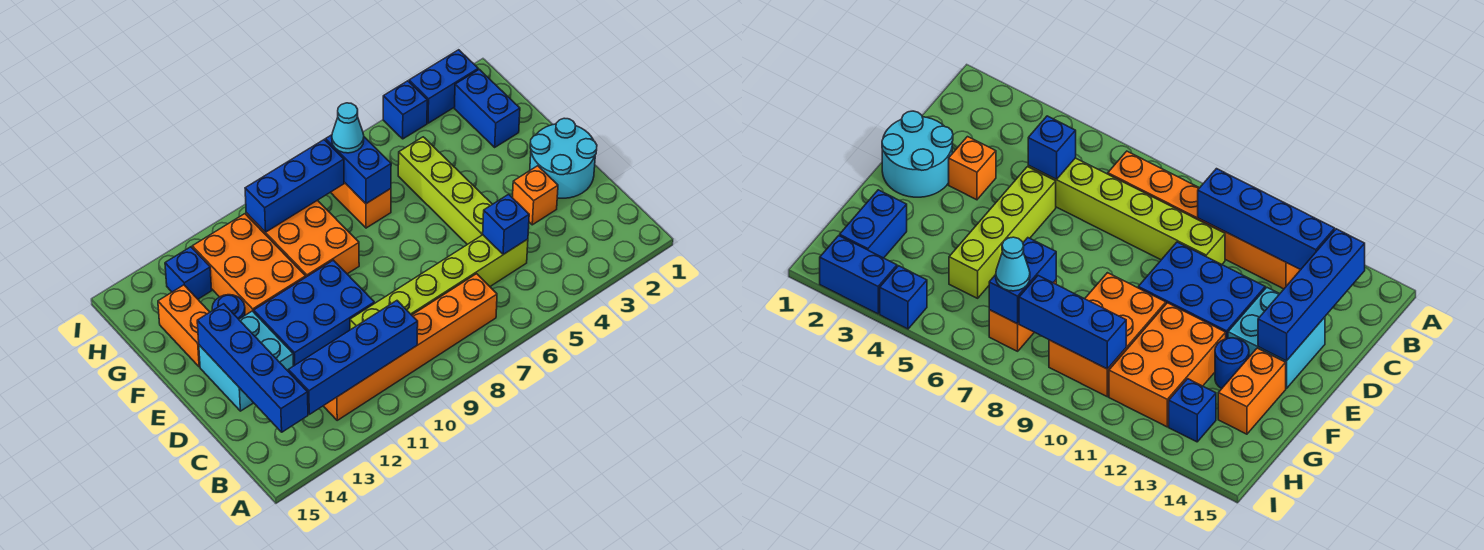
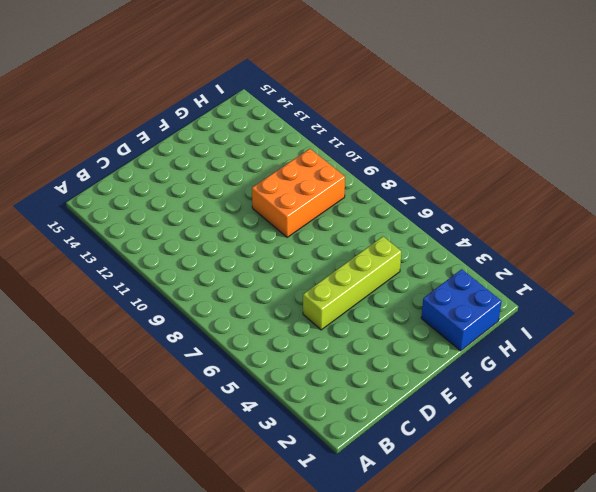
blue brick G1:H2 level 1 -> blue brick G2:H2 level 1
none -> orange brick B7:B12 level 1
none -> lime brick C5:C10 level 1
none -> cyan round brick D1:E2 level 1

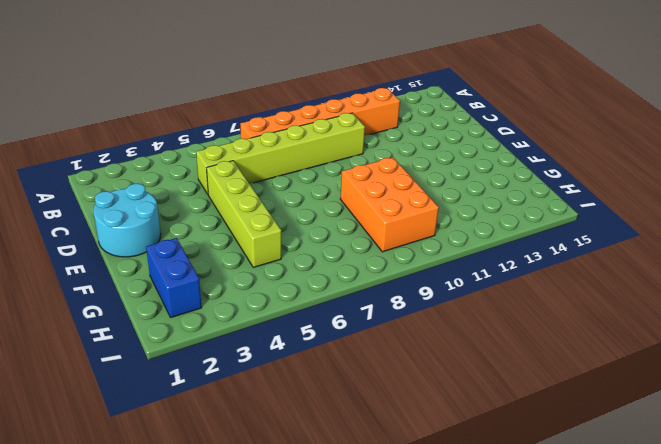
none -> orange brick D3 level 1
none -> blue brick D10:E12 level 1
none -> cyan brick D13:E14 level 1

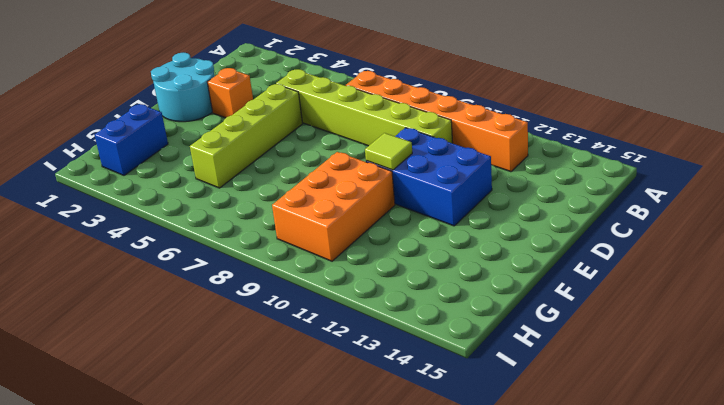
lime tile E10 level 2 -> none
none -> cyan brick D13:E14 level 1
none -> orange brick F11:H12 level 1
none -> blue round brick F13 level 1

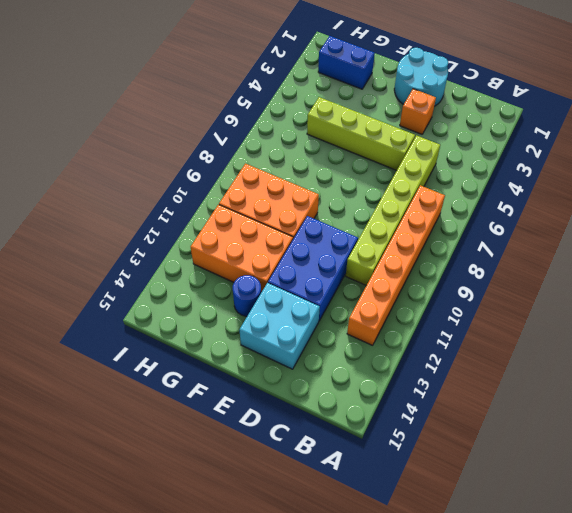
none -> orange brick F14:G14 level 1
none -> orange brick G7:H7 level 1
none -> blue brick H13 level 1

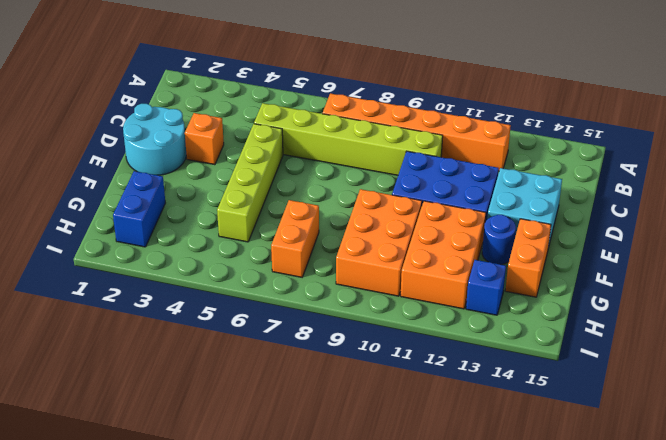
none -> blue brick I2:I3 level 1
none -> blue brick I4 level 1
none -> blue brick B10:B13 level 2

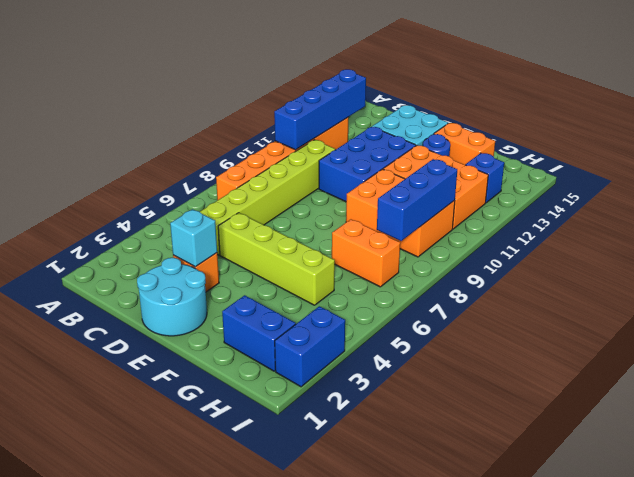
cyan brick D3 level 2 -> none
none -> blue brick I4 level 1
none -> blue brick B14:E14 level 2
none -> blue brick C5 level 2

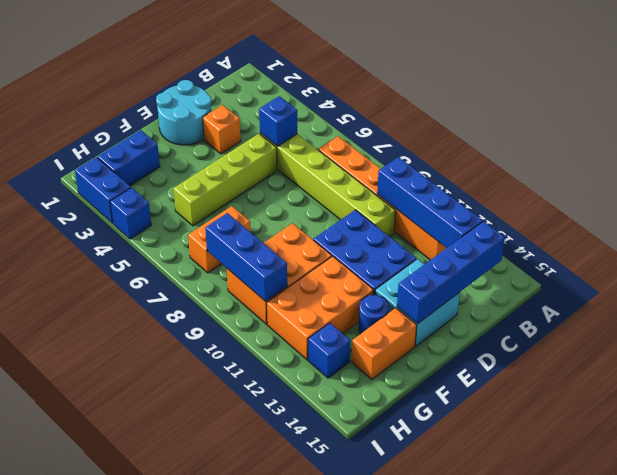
none -> blue brick G7:H7 level 2
none -> cyan cone H7 level 3

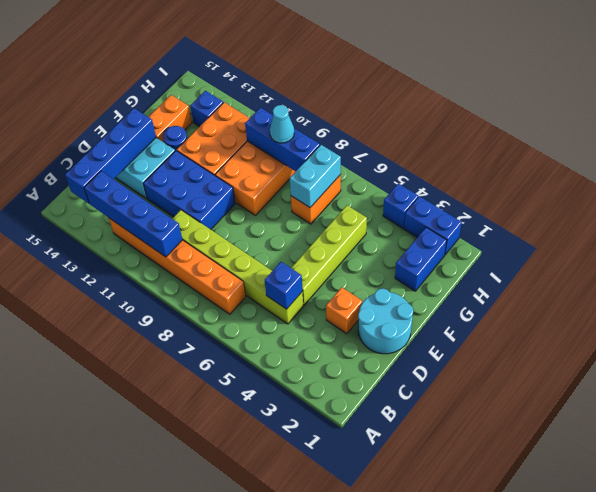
cyan brick G7:H7 level 2 -> blue brick G7:H7 level 2
cyan cone H9 level 3 -> cyan cone H7 level 3

